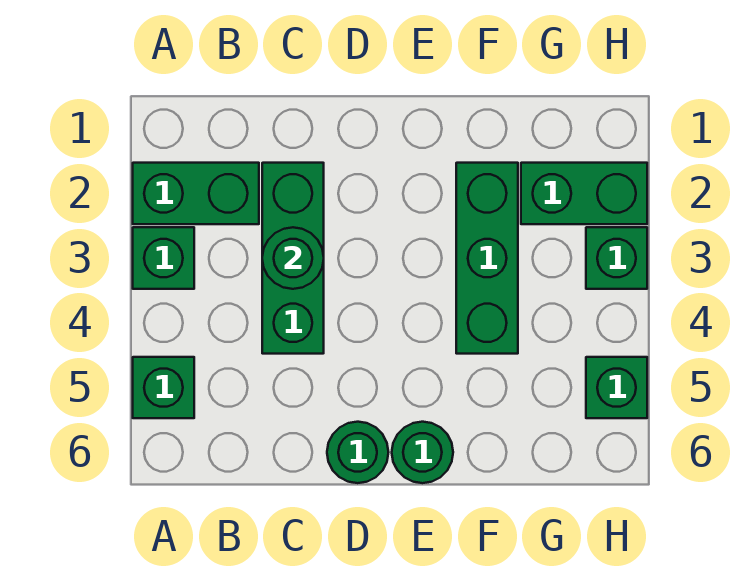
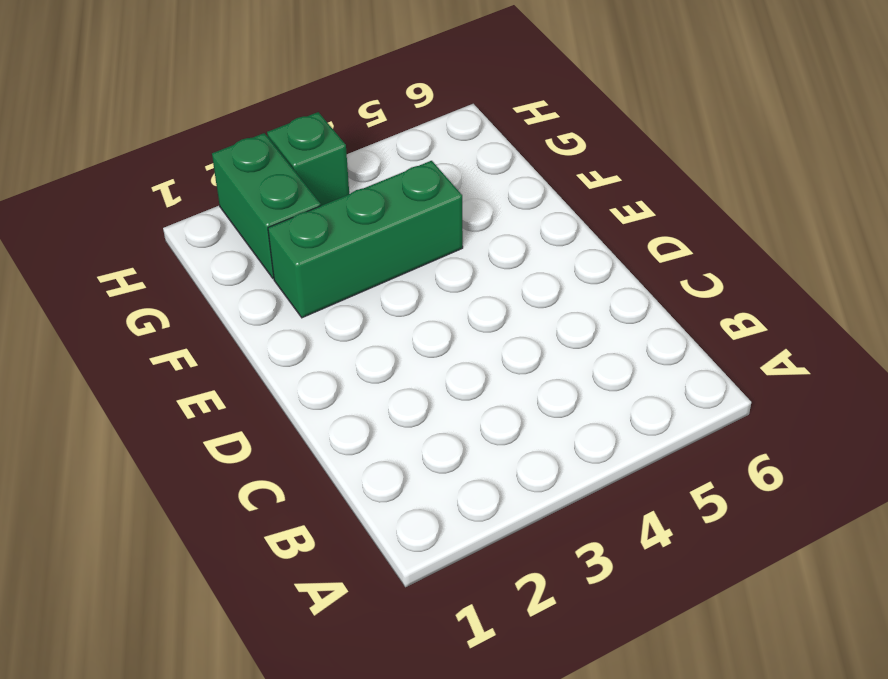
none -> green brick A2:B2 level 1
none -> green brick A3 level 1

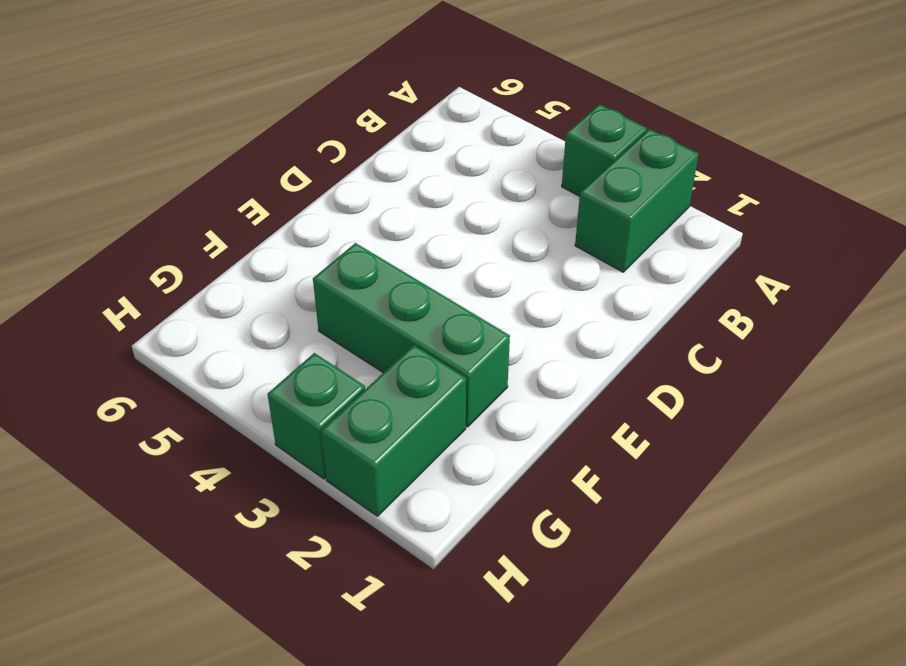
none -> green brick A5 level 1
none -> green brick C2:C4 level 1

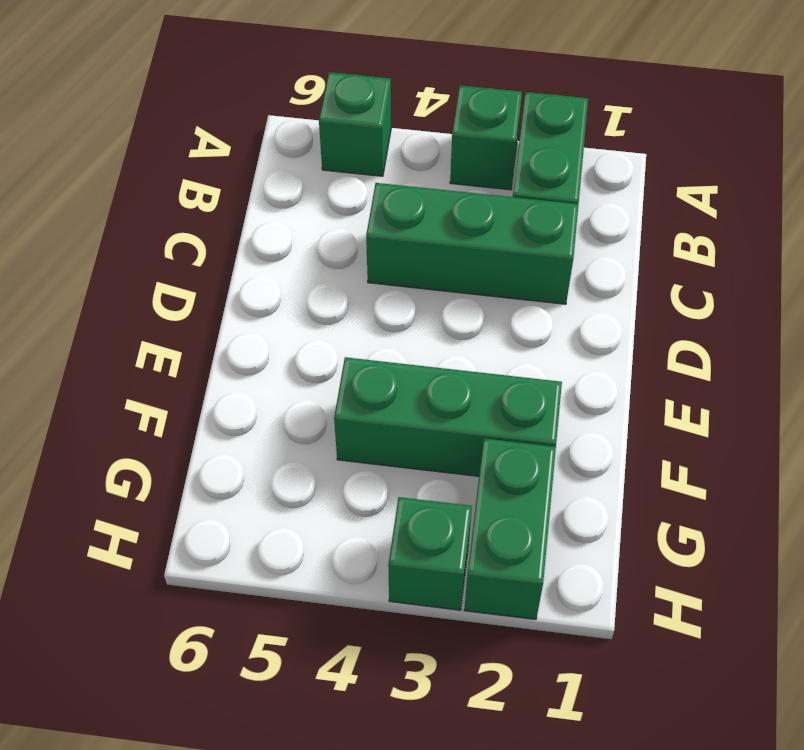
none -> green round brick D6 level 1
none -> green round brick E6 level 1

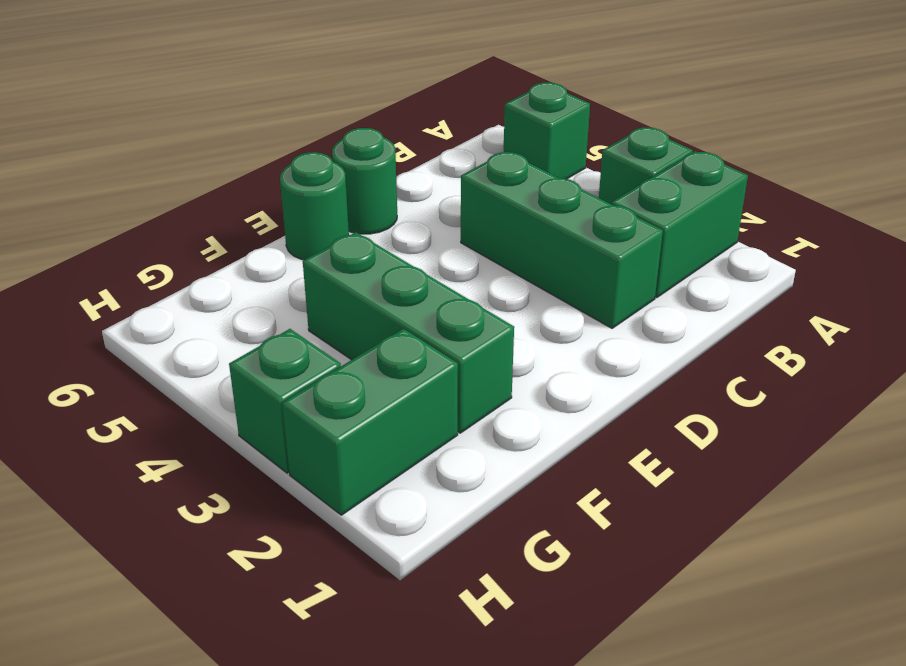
none -> green brick H5 level 1
none -> green round brick C3 level 2

